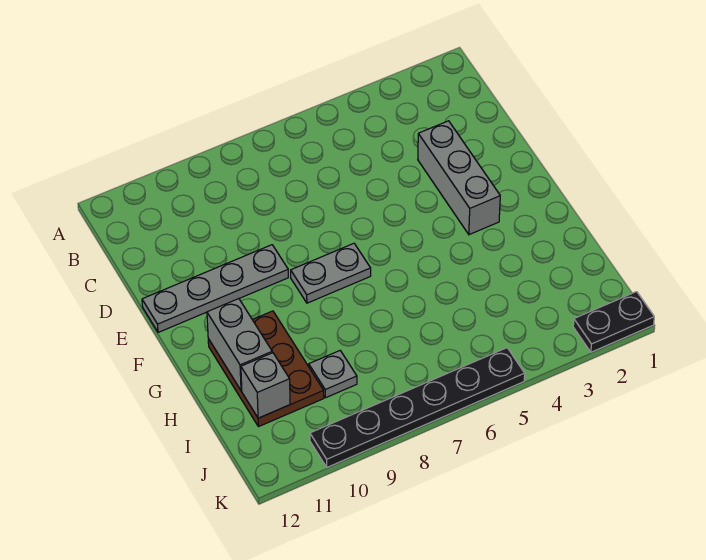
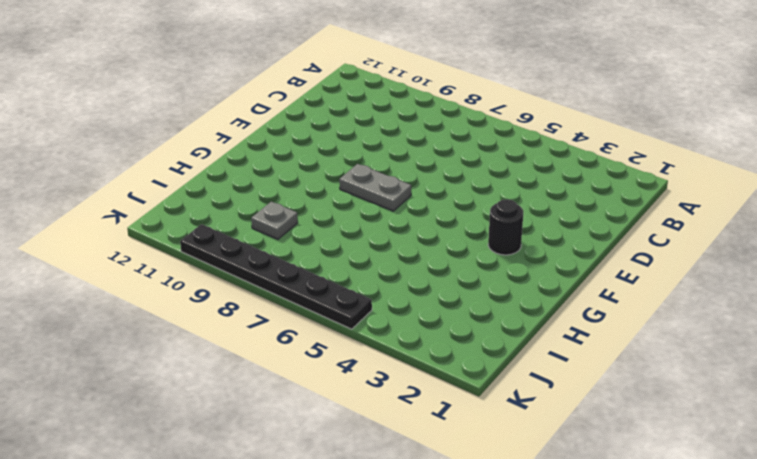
black round brick F3 level 1 -> grey brick D3:F3 level 1
none -> grey plate E9:E12 level 1
none -> brown plate G10:I11 level 1

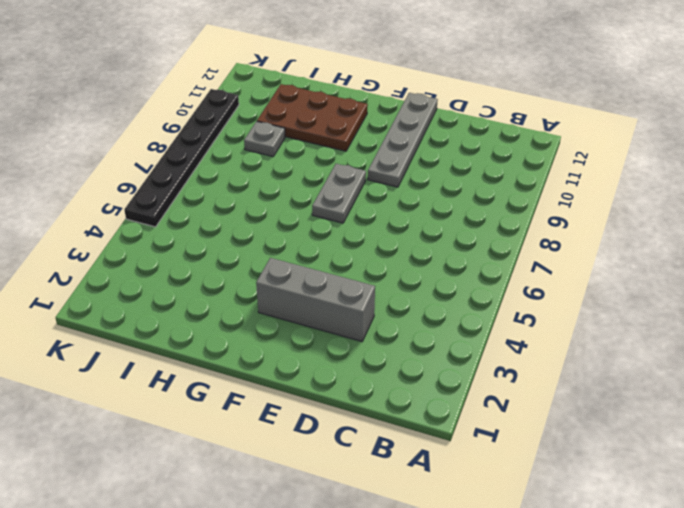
none -> black plate K1:K2 level 1
none -> grey brick G11:H11 level 2

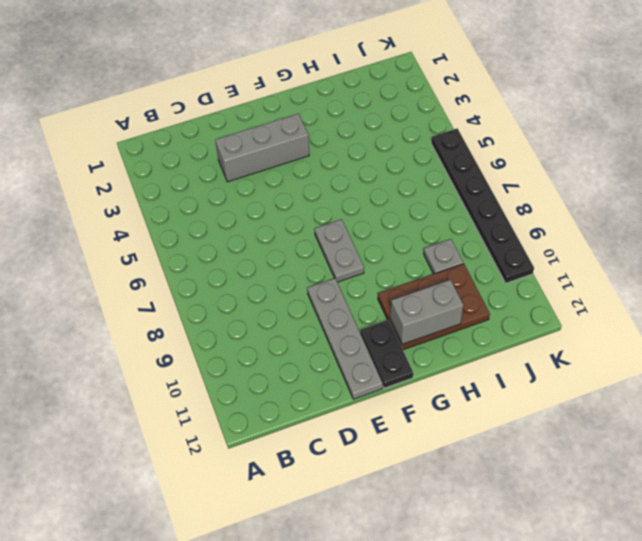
black plate F11:F12 level 1 -> black plate K1:K2 level 1
none -> grey brick I11 level 2

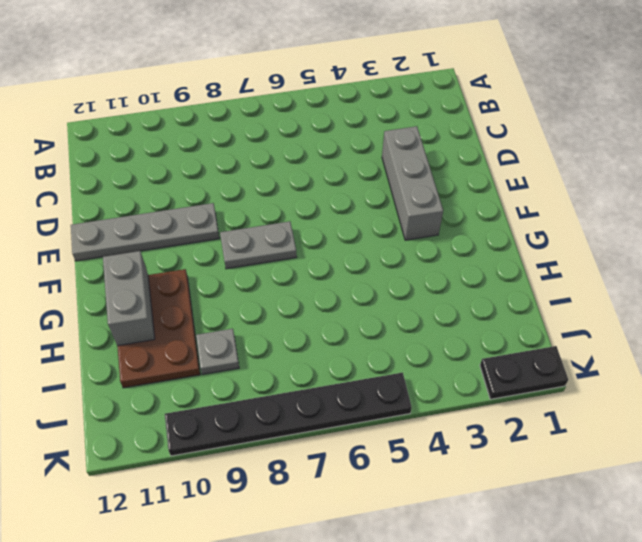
none -> grey brick I11 level 2

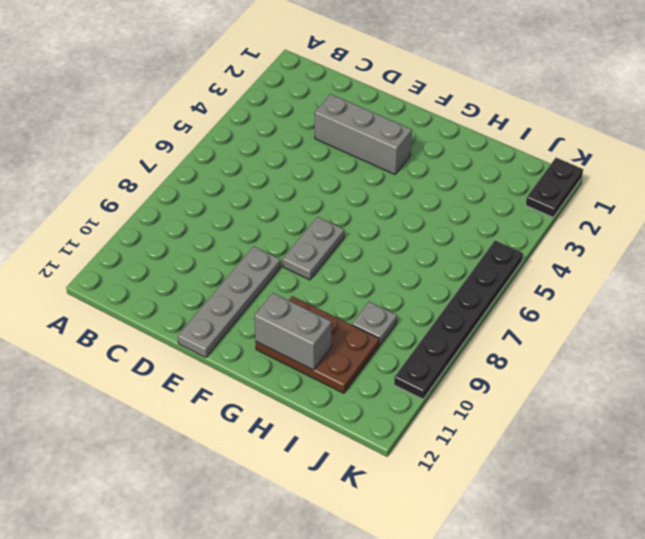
none -> grey brick I11 level 2

